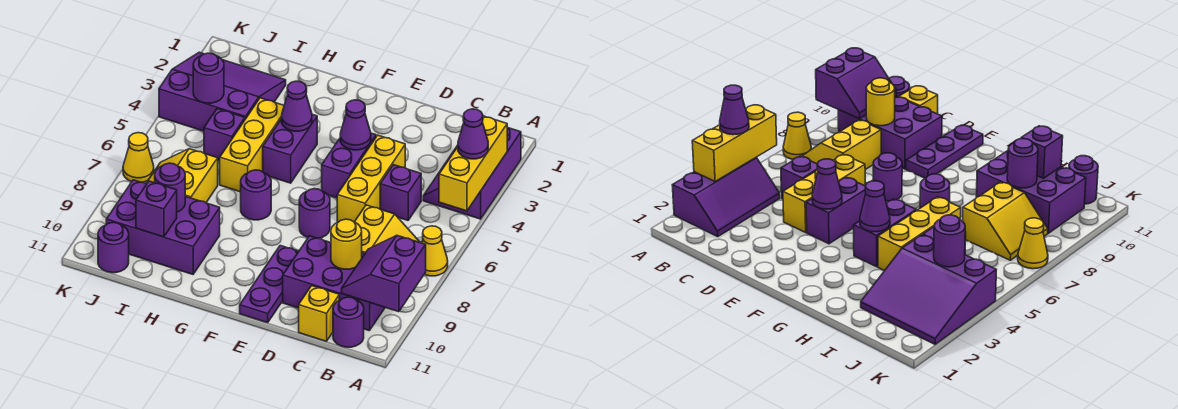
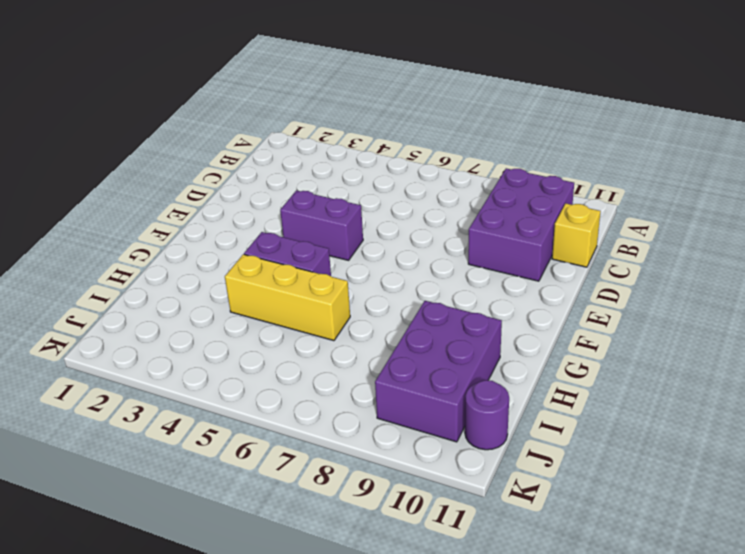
none -> purple slope A2:B4 level 1 top A
none -> yellow cone A7 level 1
none -> yellow slope B7:C8 level 1 top C

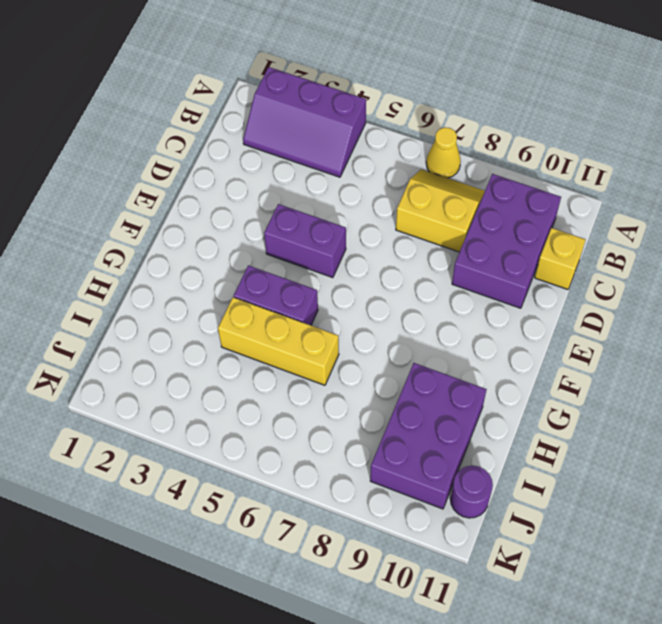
none -> purple round brick B11 level 1
none -> purple brick C5 level 1
none -> yellow brick D4:D6 level 1

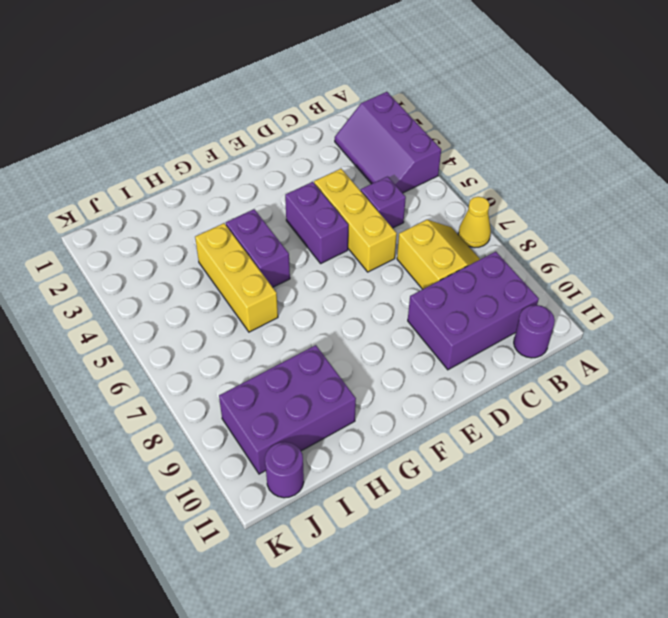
none -> yellow brick C11 level 1
none -> purple round brick E7 level 1
none -> purple plate E9:E11 level 1

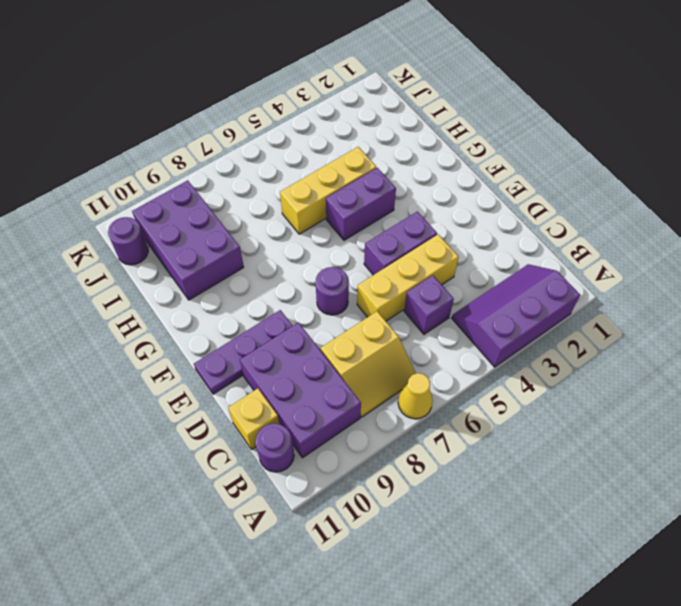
none -> purple round brick G7 level 1
none -> purple slope I2:K4 level 1 top 4
none -> purple brick I5 level 1

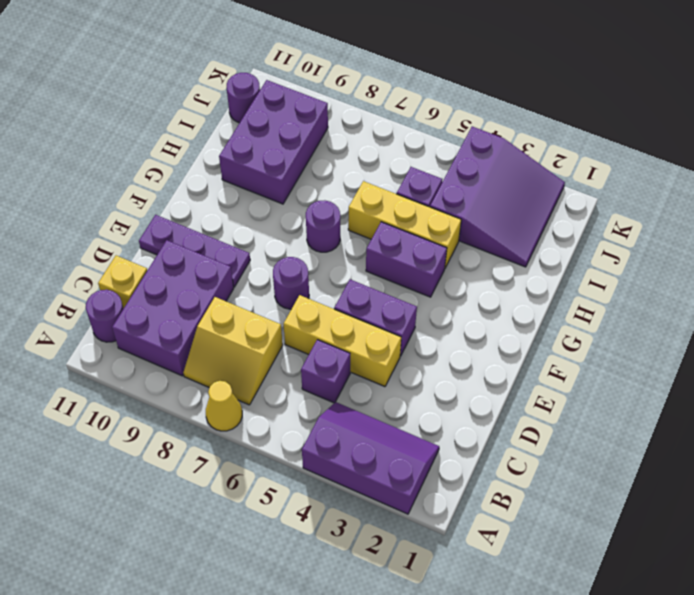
none -> yellow slope I7:J8 level 1 top I
none -> yellow cone K7 level 1
none -> yellow brick A3:A5 level 2

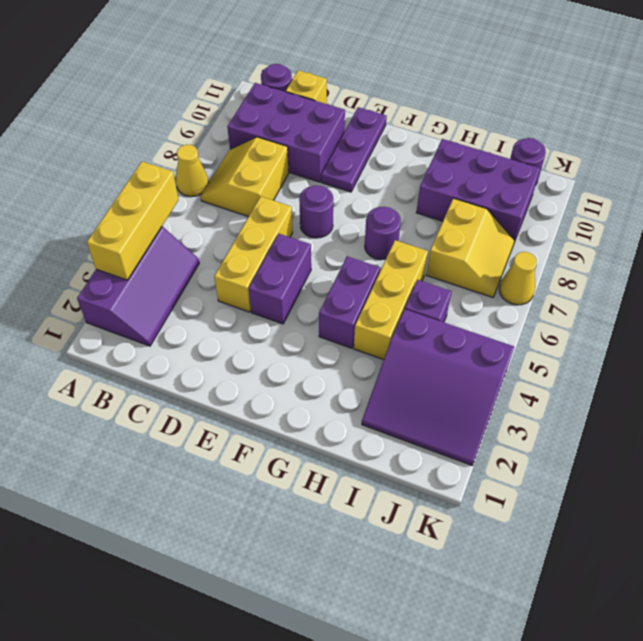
none -> purple brick C5 level 1
none -> purple slope A9:B10 level 2 top A
none -> yellow round brick C9 level 2

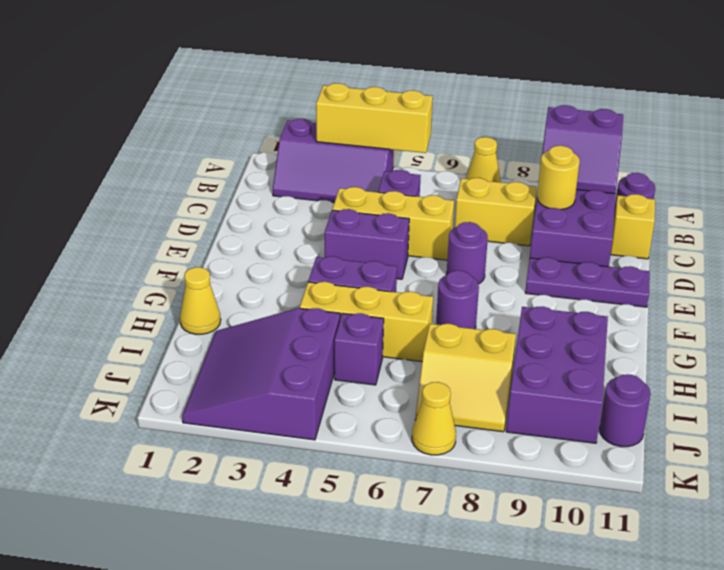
yellow cone H1 level 1 -> none
none -> purple cone E4 level 2
none -> purple cone G4 level 2
none -> purple round brick I9 level 2

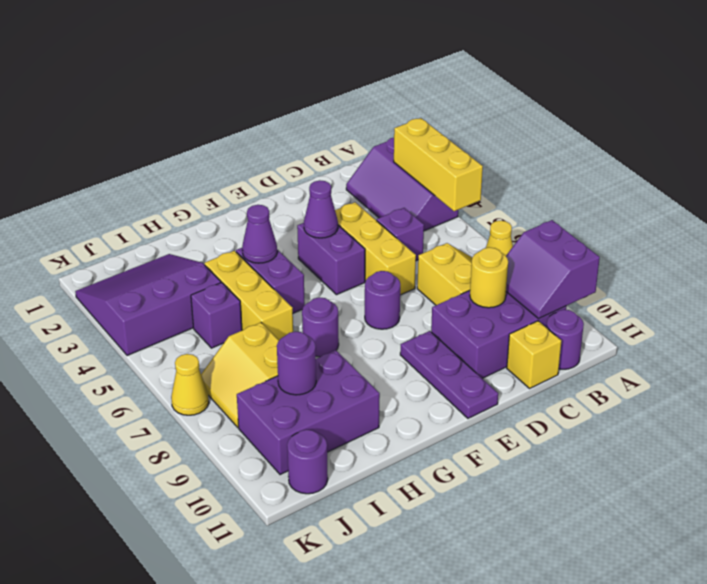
none -> purple brick I10 level 2
none -> purple round brick J4 level 2
none -> purple cone A4 level 3

